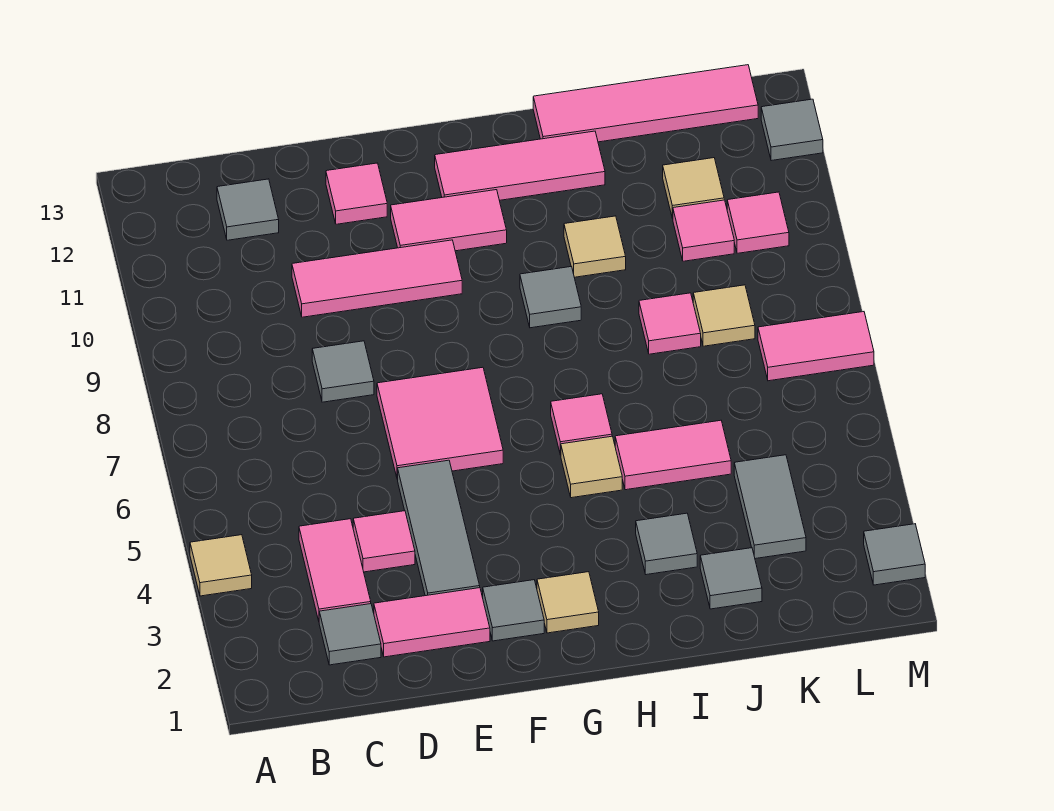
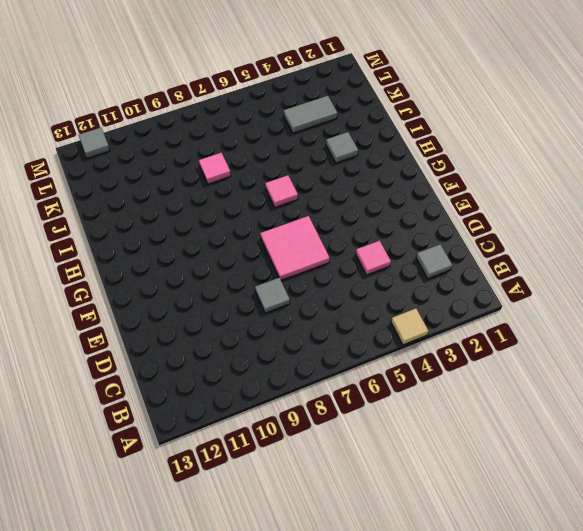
none -> pink tile C3:C4 level 1
none -> grey tile C12 level 1
none -> pink tile D2:E2 level 1
none -> pink tile D10:F10 level 1

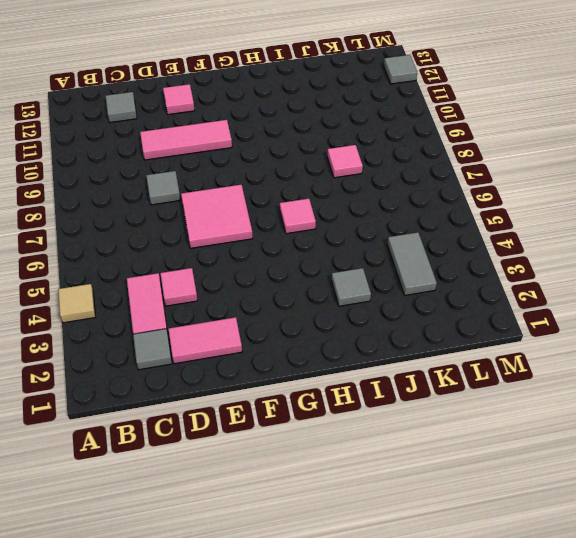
none -> grey tile E3:E5 level 1
none -> grey tile F2 level 1
none -> pink tile F11:G11 level 1
none -> tan tile G2 level 1

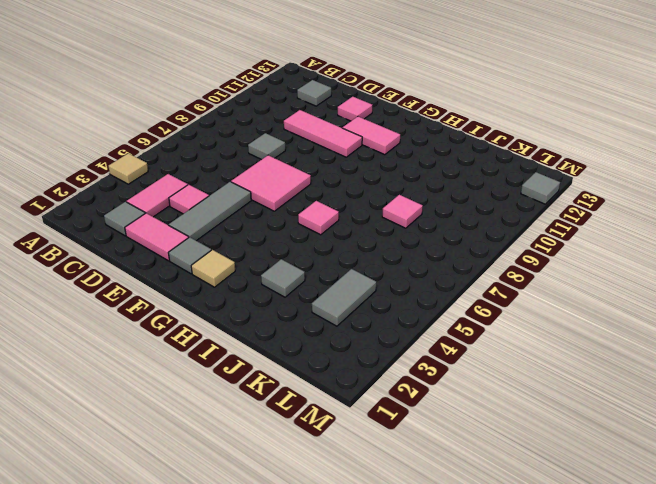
none -> pink tile G12:I12 level 1
none -> tan tile H5 level 1
none -> grey tile H9 level 1
none -> pink tile I5:J5 level 1

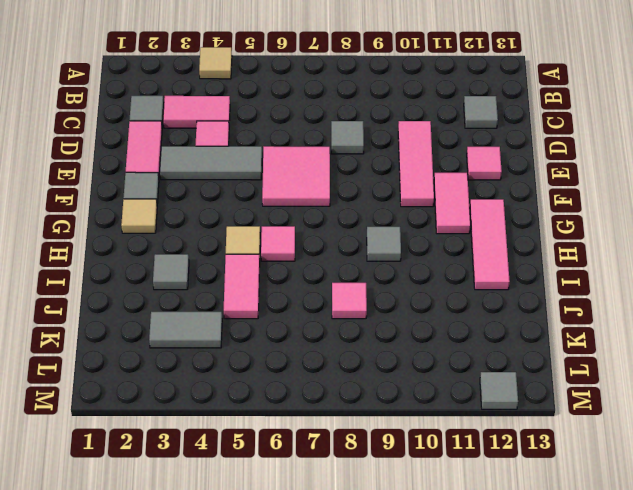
none -> tan tile I10 level 1
none -> pink tile I13:L13 level 1
none -> grey tile J2 level 1
none -> tan tile K8 level 1

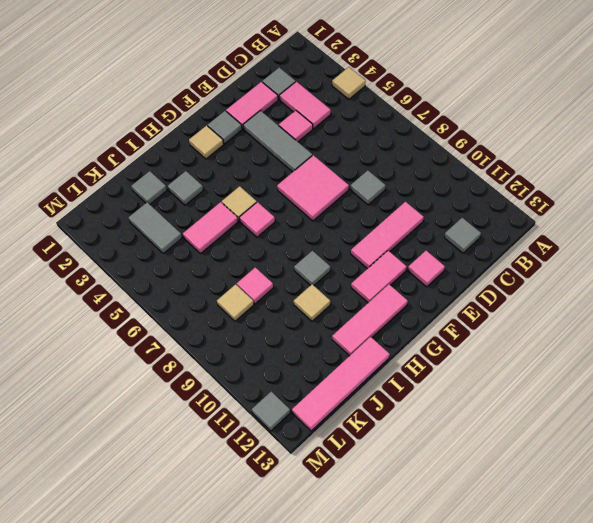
none -> pink tile K10 level 1
none -> tan tile K11 level 1
none -> pink tile L7:M7 level 1
none -> pink tile L10 level 1

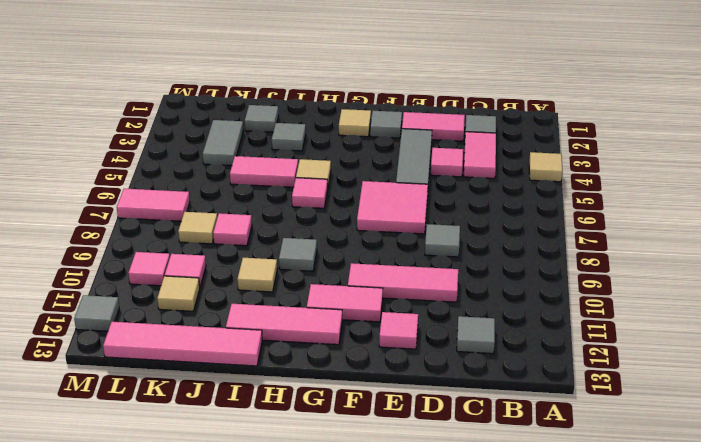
none -> grey tile M2 level 1

